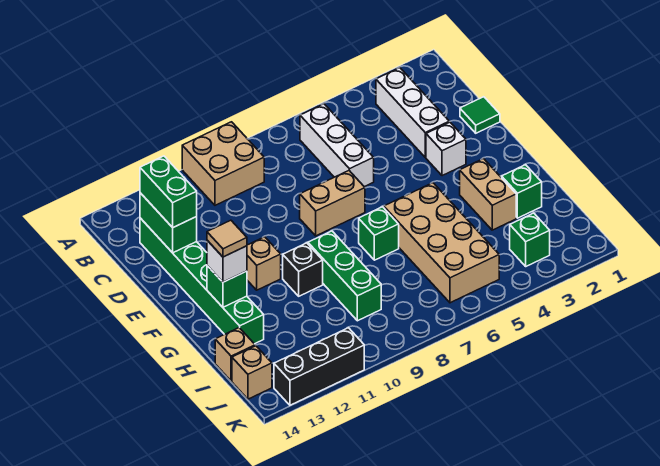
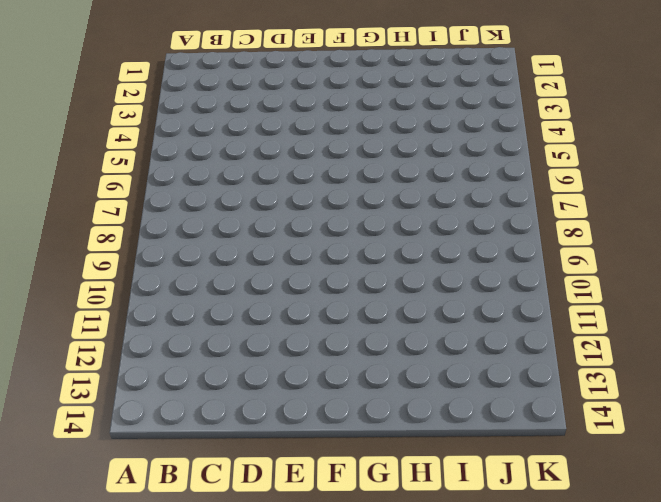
none -> tan brick A9:B10 level 1
none -> white brick B3:D3 level 1
none -> white brick B6:D6 level 1

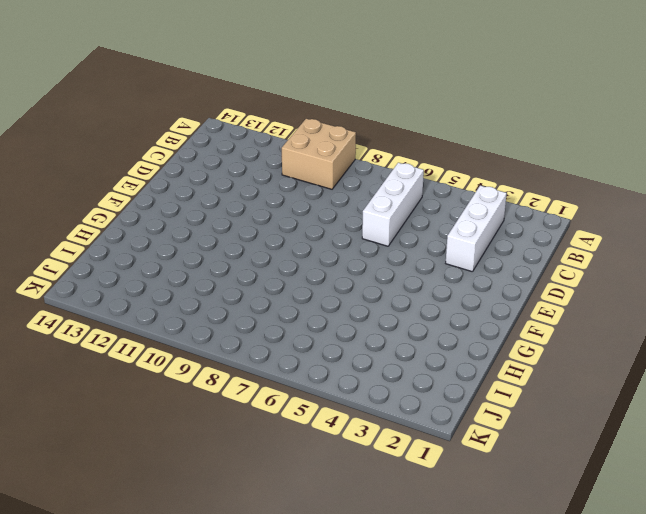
none -> green brick C13:H13 level 1
none -> green tile D1 level 1
none -> white brick E3 level 1

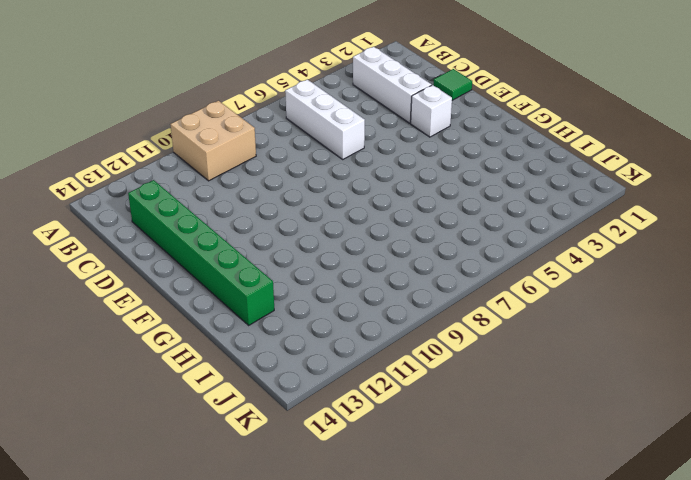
none -> tan brick E7:E8 level 1
none -> tan brick F11 level 1
none -> tan brick G3:H3 level 1

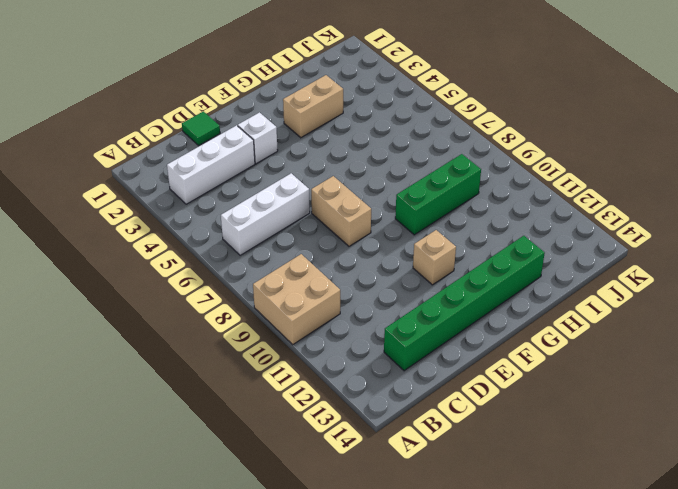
none -> tan brick G5:J6 level 1
none -> green brick G7 level 1
none -> black brick G10 level 1

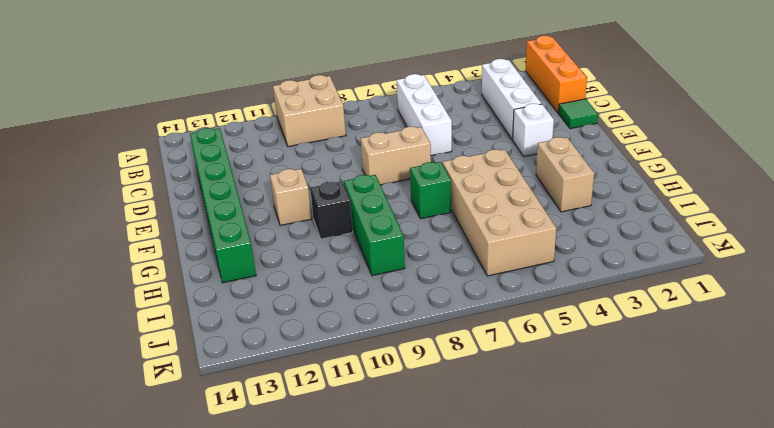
orange brick A1:C1 level 1 -> none
none -> green brick H2 level 1
none -> tan brick I14 level 1
none -> green brick J3 level 1

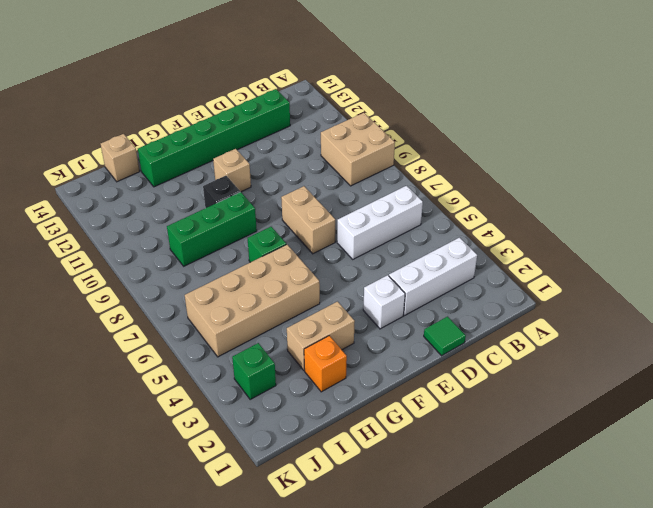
orange brick H2 level 1 -> green brick H2 level 1
none -> tan brick J14 level 1
none -> black brick K11:K13 level 1
none -> green brick C13:D13 level 2

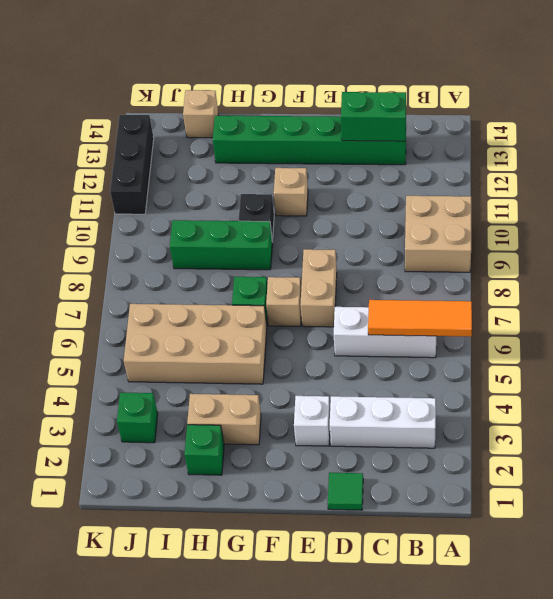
orange tile A6:C6 level 2 -> none
tan brick F7 level 1 -> tan brick J14 level 1
none -> green brick G13 level 2
none -> green brick C13:D13 level 3
none -> white brick G13 level 3

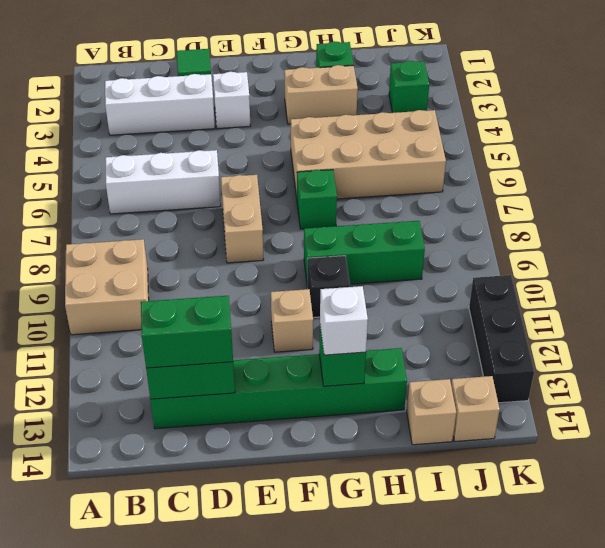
none -> tan tile G13 level 4

